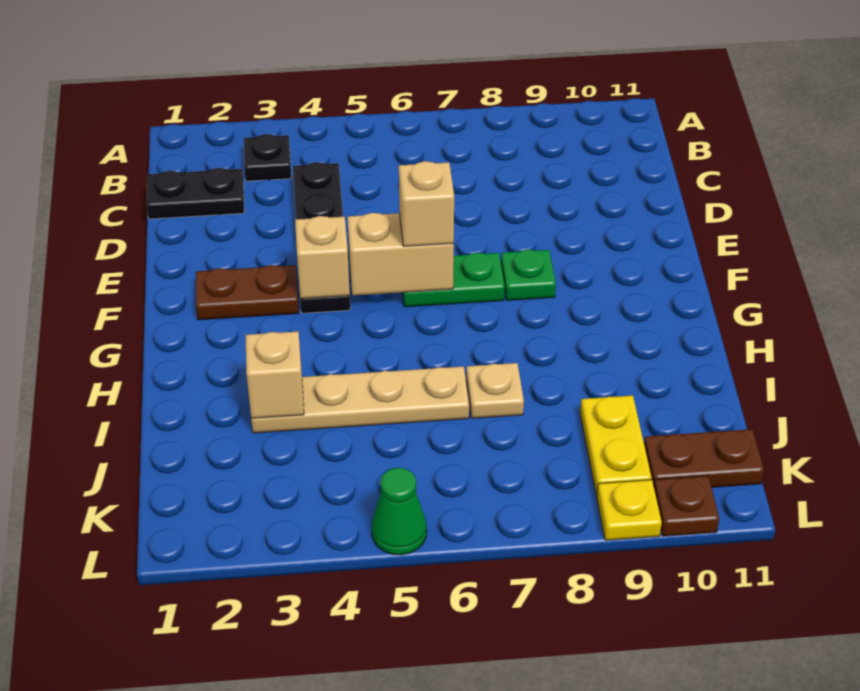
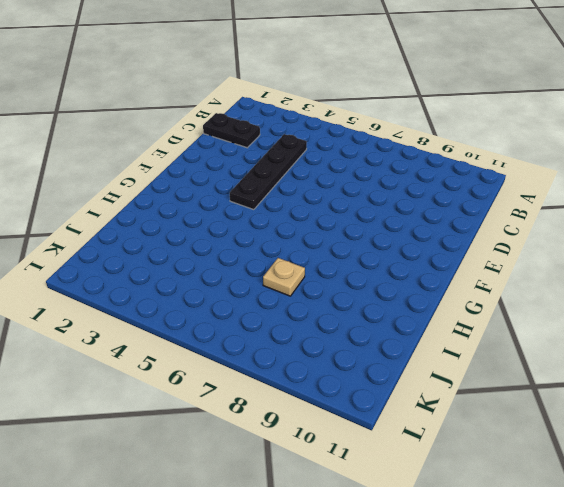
none -> black plate B3 level 1
none -> brown plate F2:F3 level 1
none -> green plate F6:F7 level 1

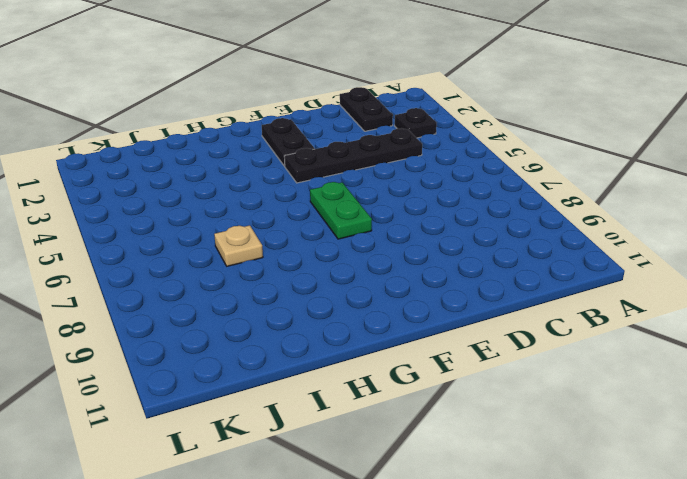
black plate F2:F3 level 1 -> brown plate F2:F3 level 1
none -> green plate F8 level 1
none -> tan plate I3:I6 level 1
none -> yellow plate J9:K9 level 1

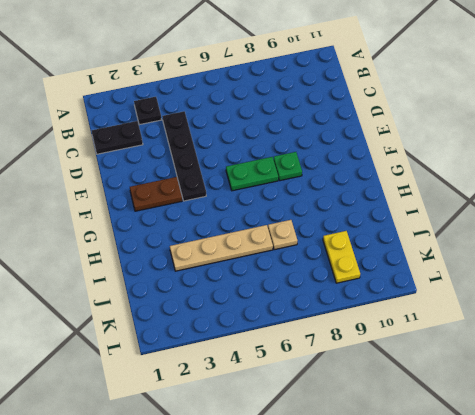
none -> brown plate K10:K11 level 1
none -> green cone L5 level 1
none -> yellow plate L9 level 1

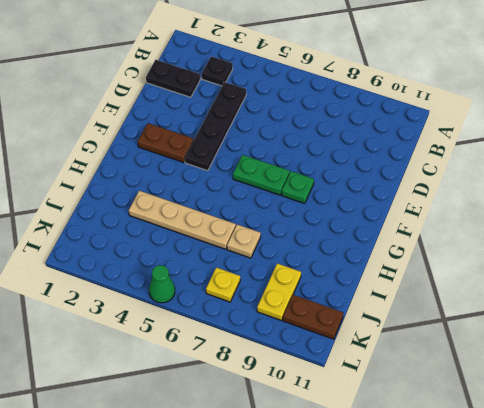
yellow plate K7 level 1 -> yellow plate L9 level 1
none -> brown plate L10 level 1
none -> tan brick F4 level 2
none -> tan brick F5:F6 level 2

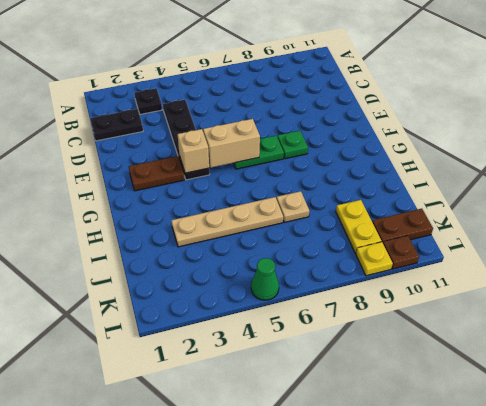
none -> tan brick I3 level 2
none -> tan brick F6 level 3

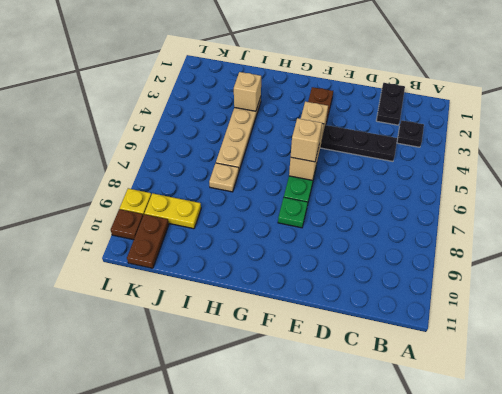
none -> green cone L5 level 1

